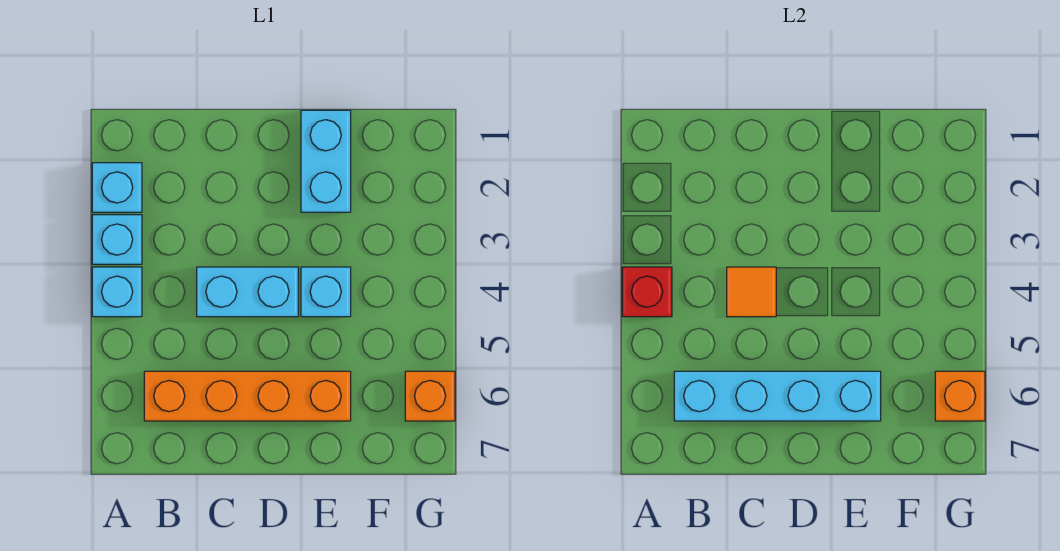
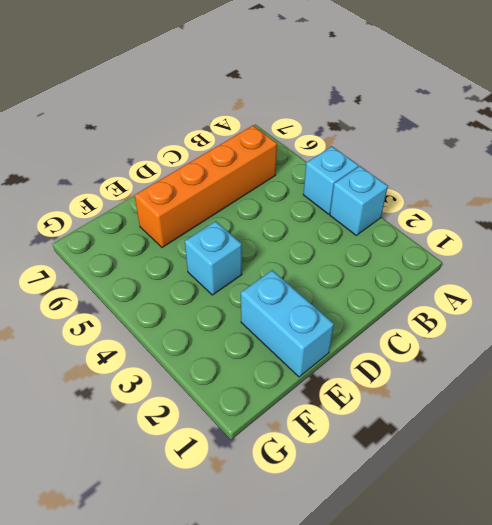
none -> cyan brick A2 level 1
none -> cyan brick C4:D4 level 1
none -> orange brick G6 level 1

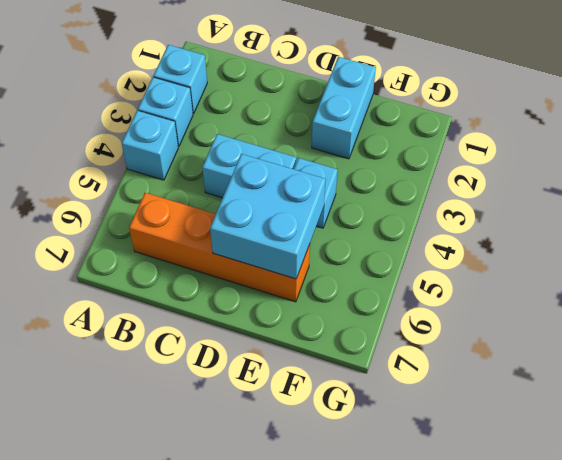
cyan brick D5:E6 level 2 -> cyan brick B6:E6 level 2
none -> orange brick G6 level 1
none -> red brick A4 level 2
none -> orange tile C4 level 2

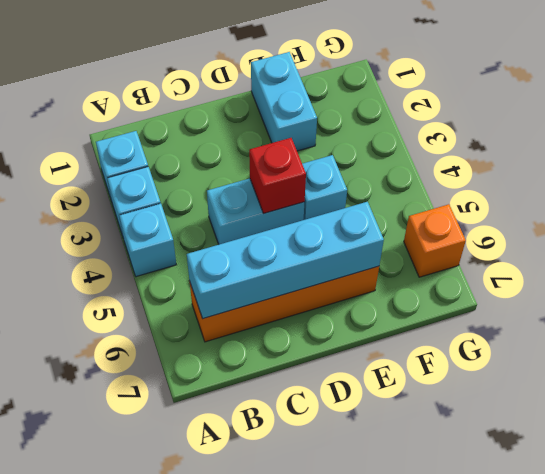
red brick D4 level 2 -> red brick A4 level 2
none -> orange tile C4 level 2
none -> orange brick G6 level 2

